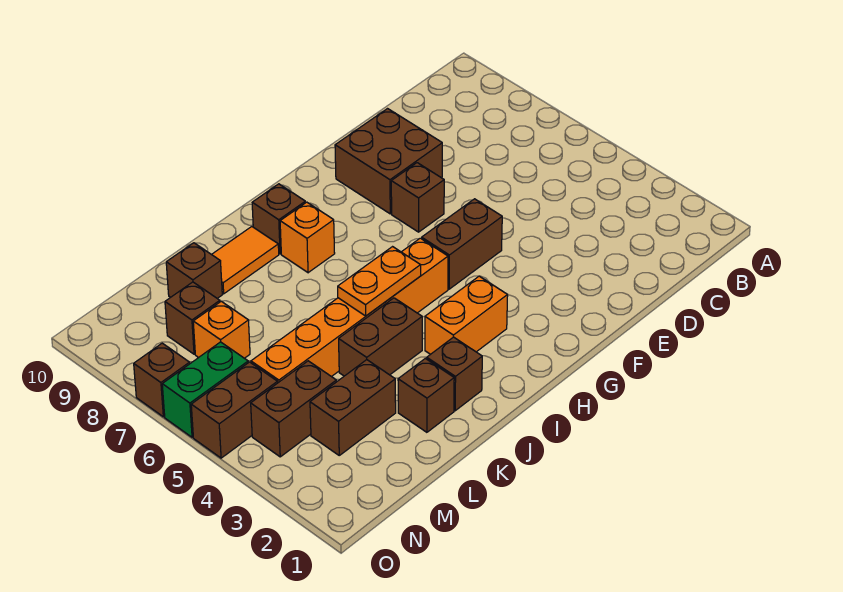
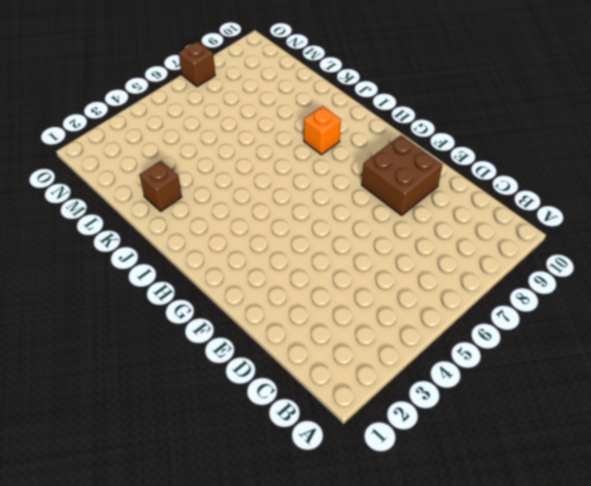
none -> brown brick F5:G5 level 1
none -> brown brick F7 level 1
none -> orange brick H3:I3 level 1

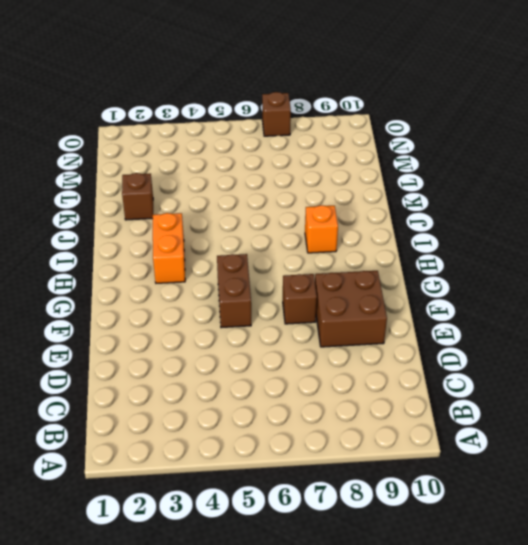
none -> orange brick H5:M5 level 1
none -> brown brick I9 level 1
none -> brown brick J2 level 1

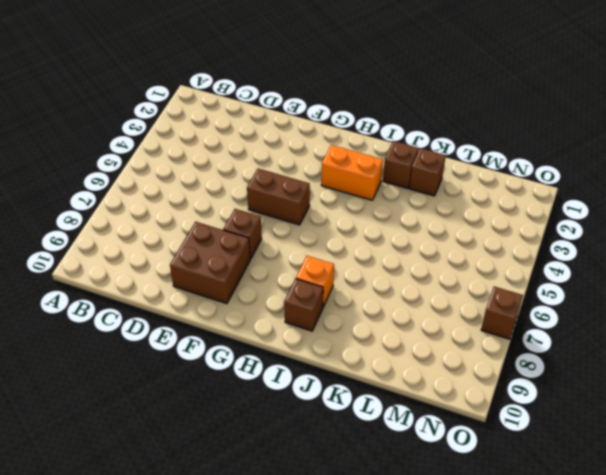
none -> orange brick H5:M5 level 1
none -> brown brick J4:K4 level 1
none -> orange tile J9:K9 level 1

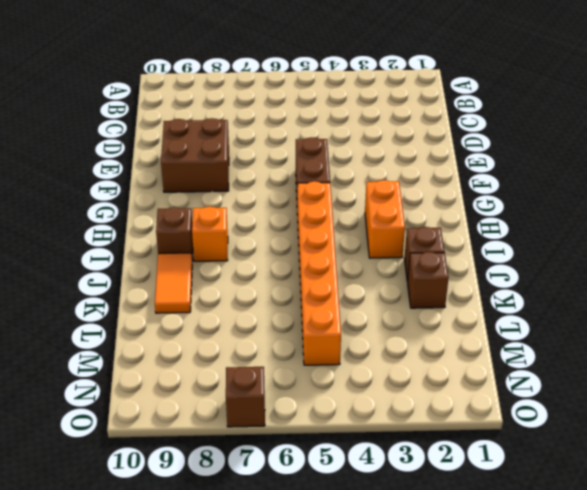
none -> brown brick F7 level 1
none -> brown brick J4:K4 level 1
none -> brown brick L3:M3 level 1

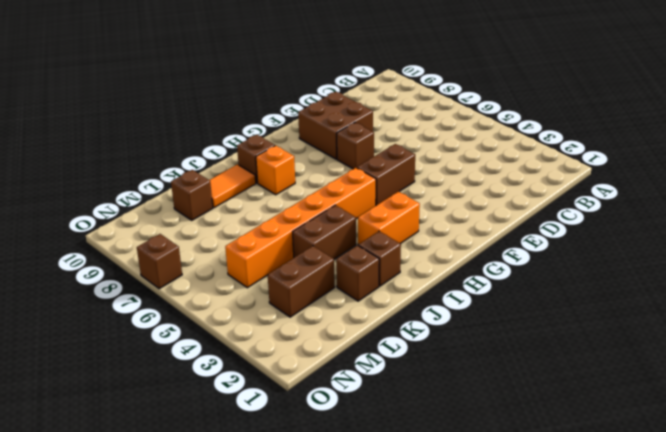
none -> brown brick M4:N4 level 1
none -> orange brick M7 level 1
none -> brown brick M8 level 1

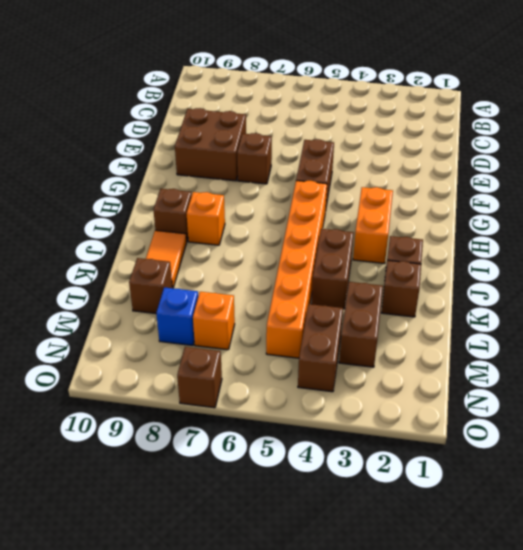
blue brick M8 level 1 -> brown brick M8 level 1
none -> brown brick N5:O5 level 1
none -> green brick N6:O6 level 1
none -> orange plate I5:J5 level 2

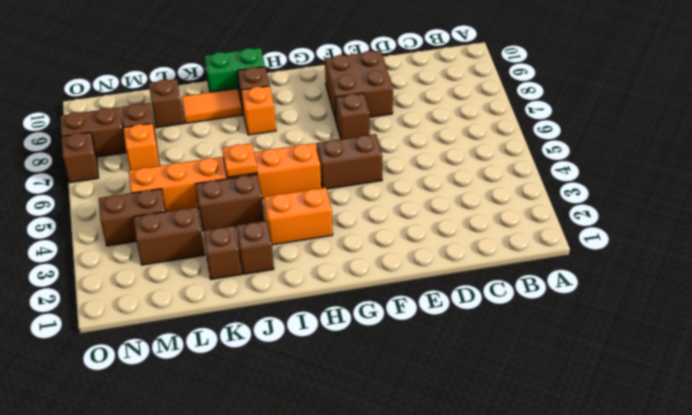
green brick I10:J10 level 1 -> green brick N6:O6 level 1
orange plate J5 level 2 -> orange plate I5:J5 level 2
brown brick N8:O8 level 1 -> brown brick N5:O5 level 1

